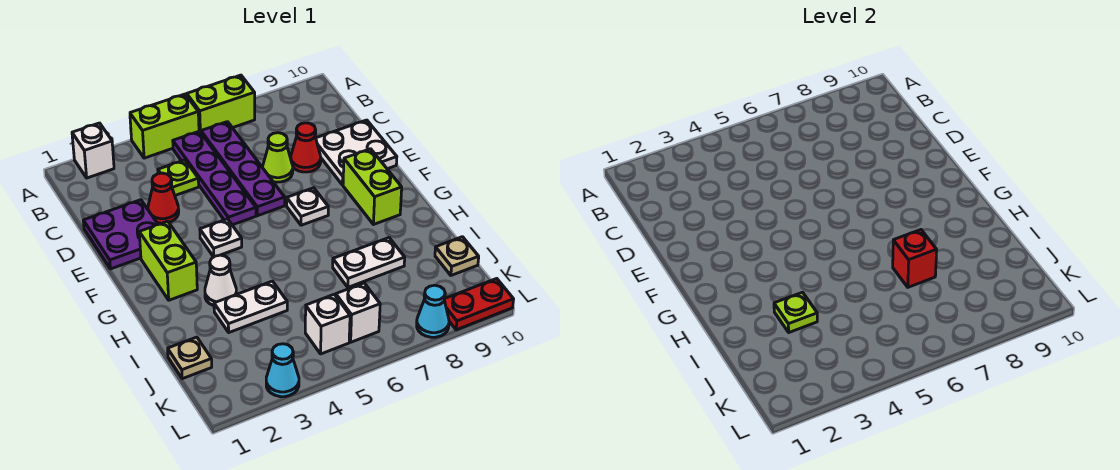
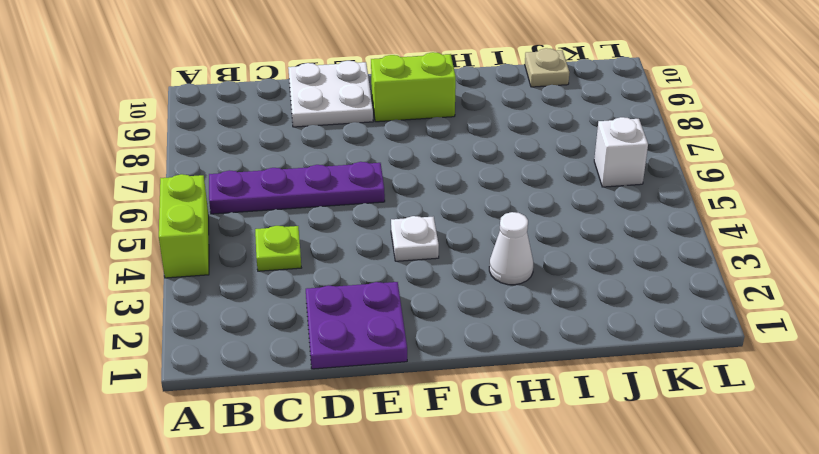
none -> white brick A2 level 1
none -> lime brick A6:A7 level 1
none -> purple plate B5:E5 level 1

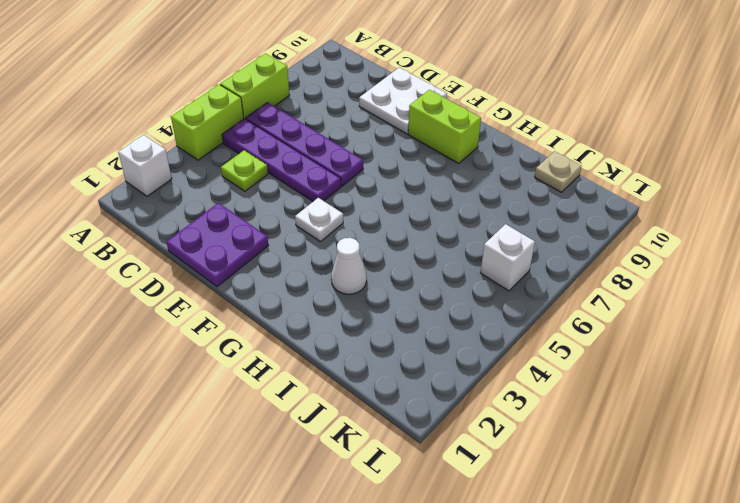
none -> red cone D3 level 1
none -> lime cone D7 level 1
none -> red cone D8 level 1

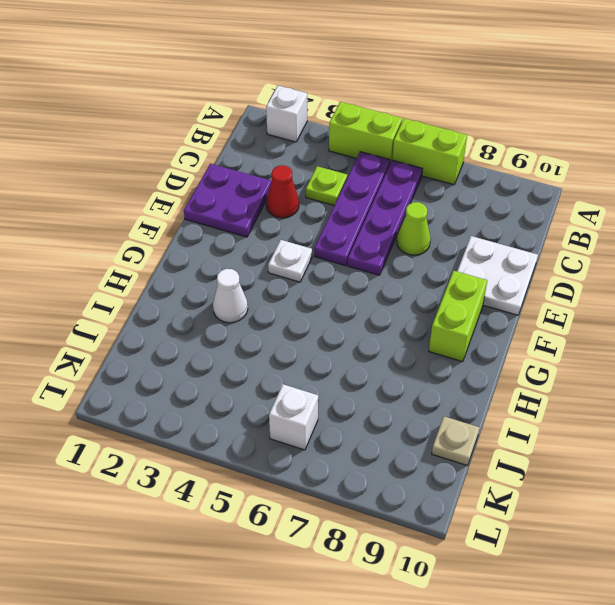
none -> red cone D8 level 1
none -> lime brick F2:G2 level 1
none -> white plate F7 level 1

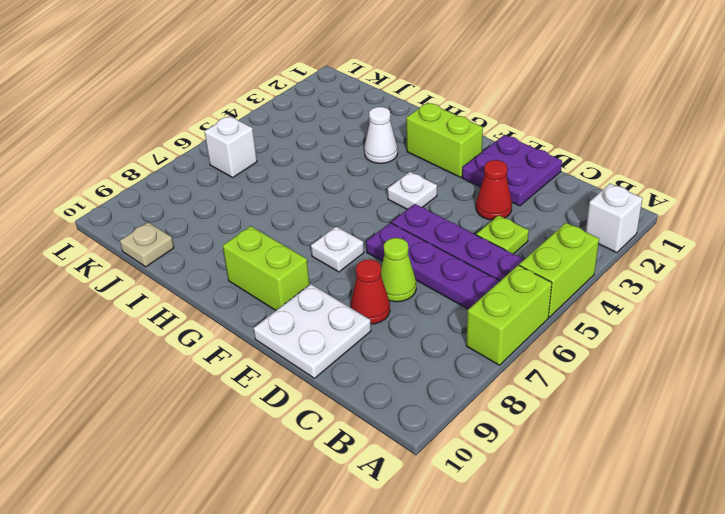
none -> white plate I3:I4 level 1
none -> white plate I7:I8 level 1
none -> tan plate J1 level 1

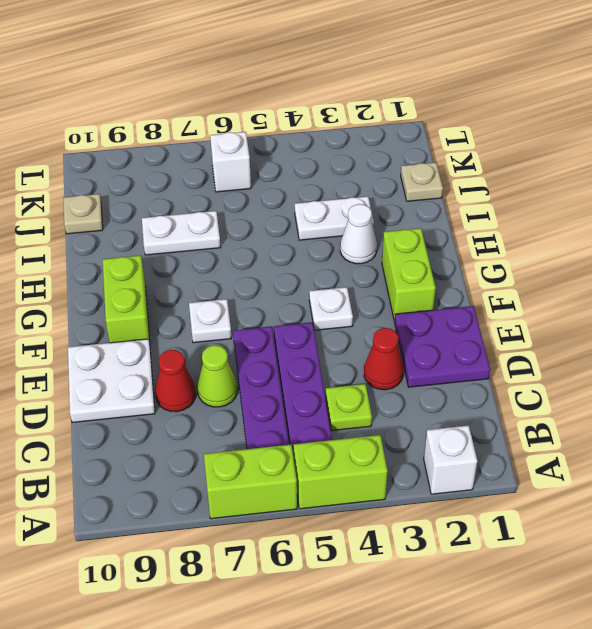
none -> white brick K5 level 1
none -> cyan cone L3 level 1
none -> cyan cone L8 level 1

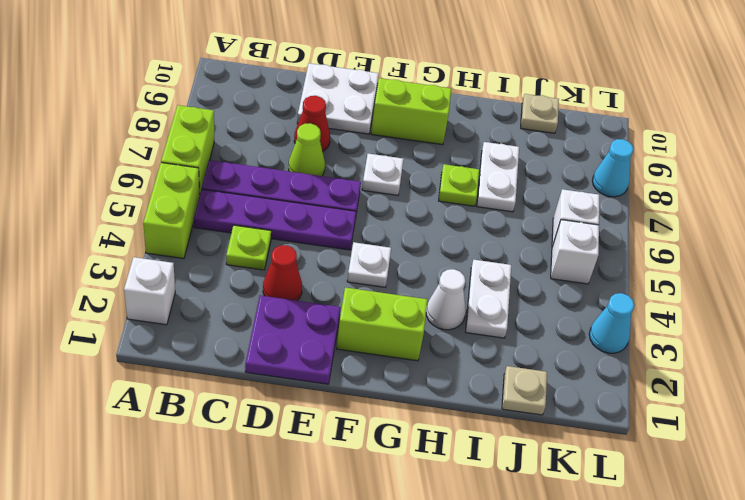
lime plate H7 level 1 -> lime plate I3 level 2
none -> red plate L9:L10 level 1
none -> red brick I7 level 2

